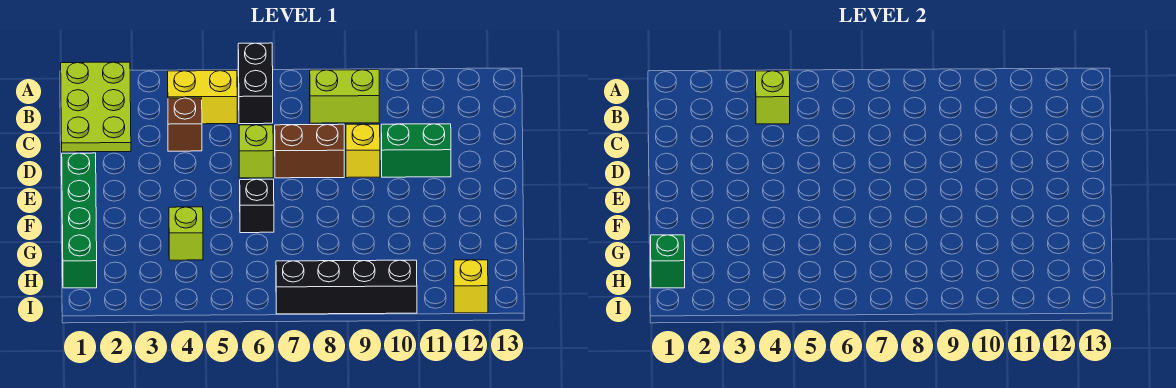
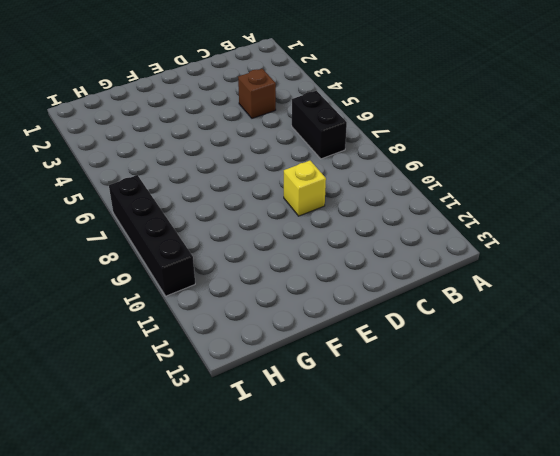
black brick B6:B7 level 1 -> black brick A6:B6 level 1
none -> lime plate A1:C2 level 1
none -> yellow brick B4:B5 level 1
none -> lime brick B8:B9 level 1

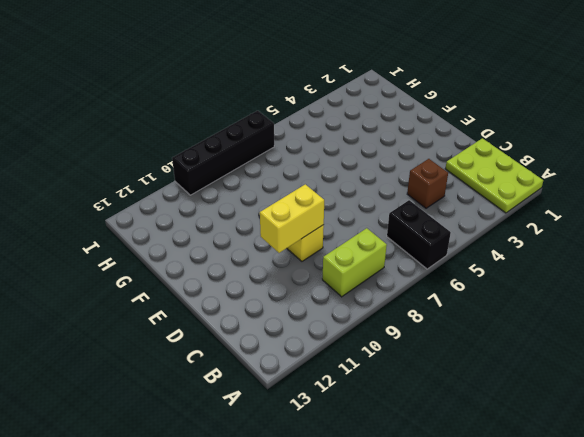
yellow brick D9:D10 level 2 -> yellow brick B4:B5 level 1
none -> lime brick D6 level 1
none -> brown brick D7:D8 level 1
none -> green brick D10:D11 level 1

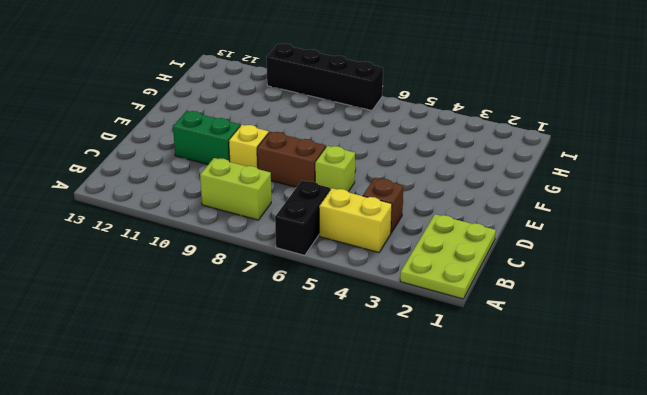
none -> green brick E1:H1 level 1
none -> black brick F6 level 1
none -> lime brick G4 level 1

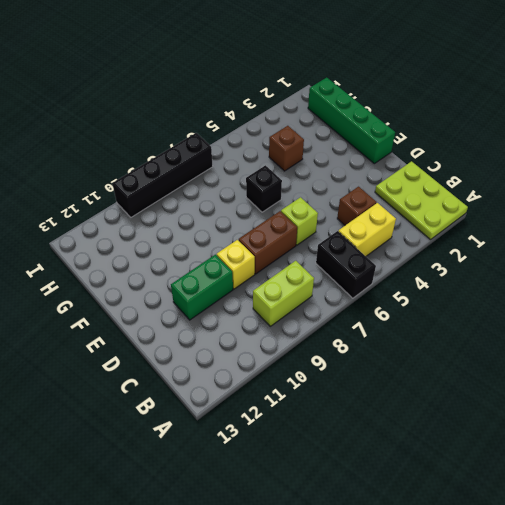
brown brick G4 level 1 -> lime brick G4 level 1
none -> yellow brick I12 level 1
none -> lime brick B4 level 2
none -> green brick H1 level 2

